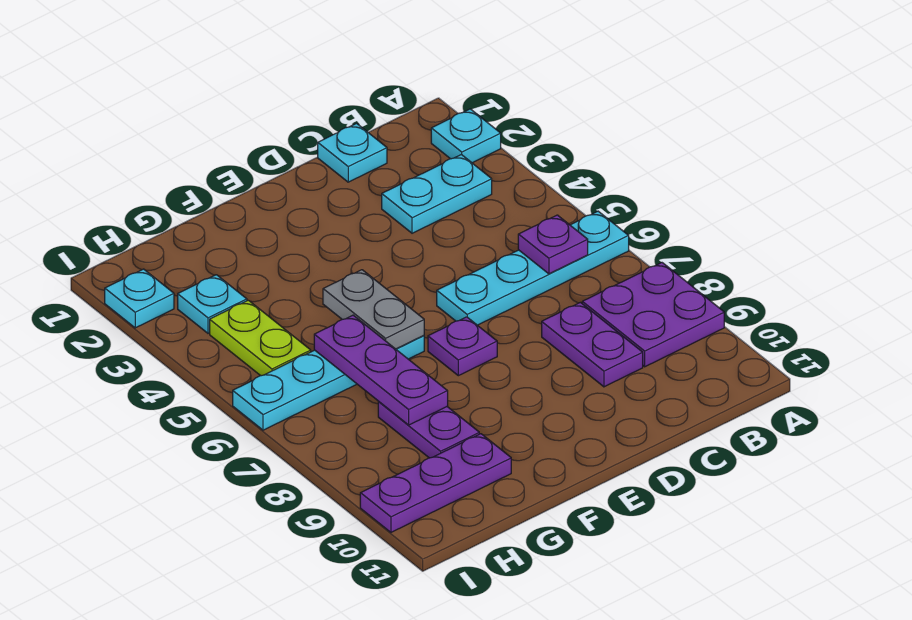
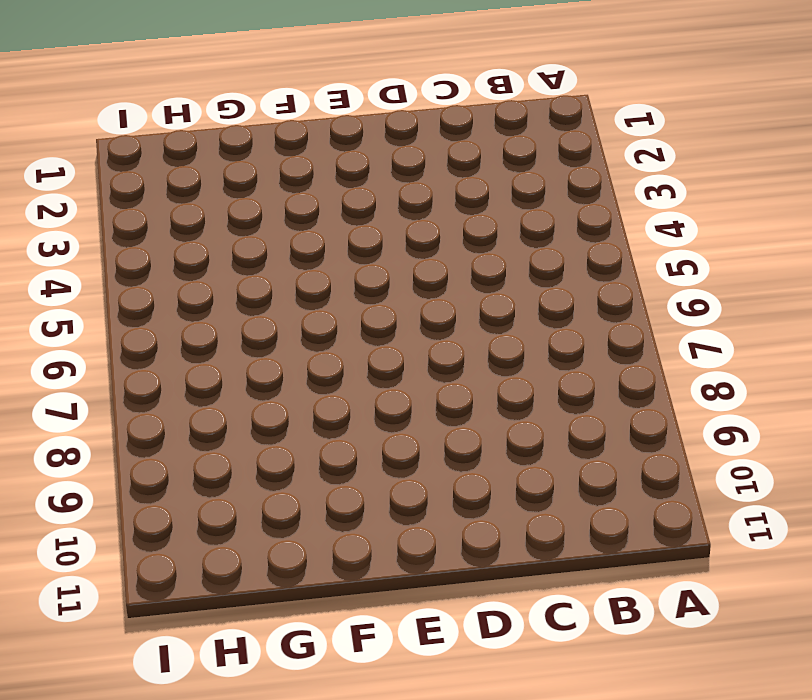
none -> cyan plate A2 level 1
none -> cyan plate A6:D6 level 1
none -> purple plate A8:B9 level 1

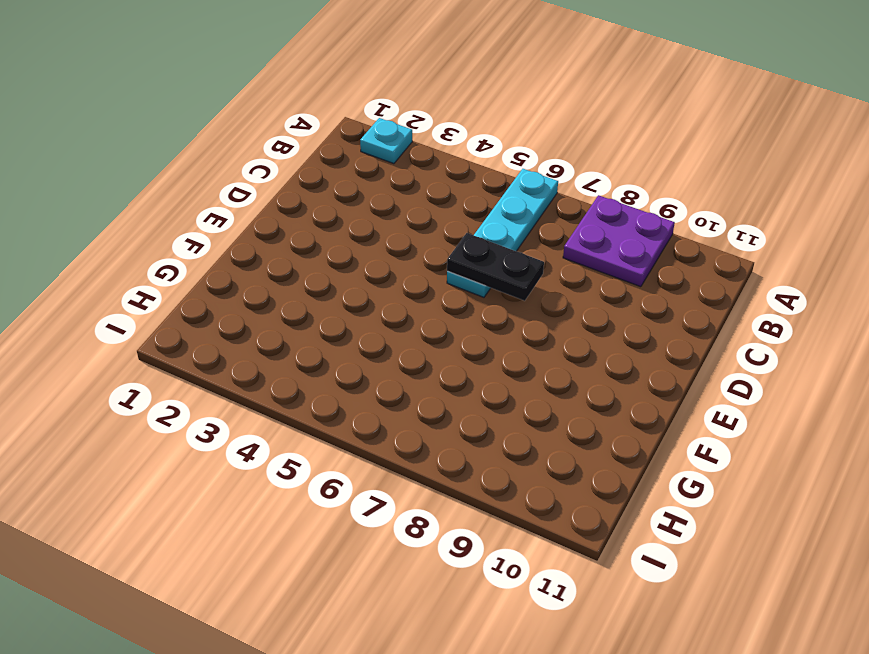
black plate D6:D7 level 2 -> none
none -> cyan plate B3:C3 level 1
none -> cyan plate C1 level 1
none -> purple plate C8:C9 level 1

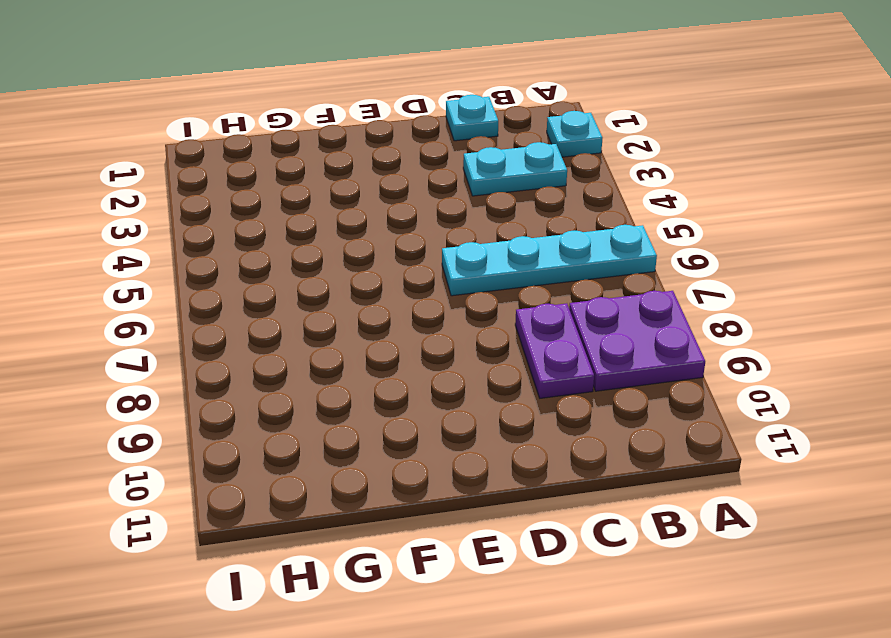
none -> purple plate E7 level 1
none -> cyan plate F6:I6 level 1
none -> purple plate G8:G9 level 1

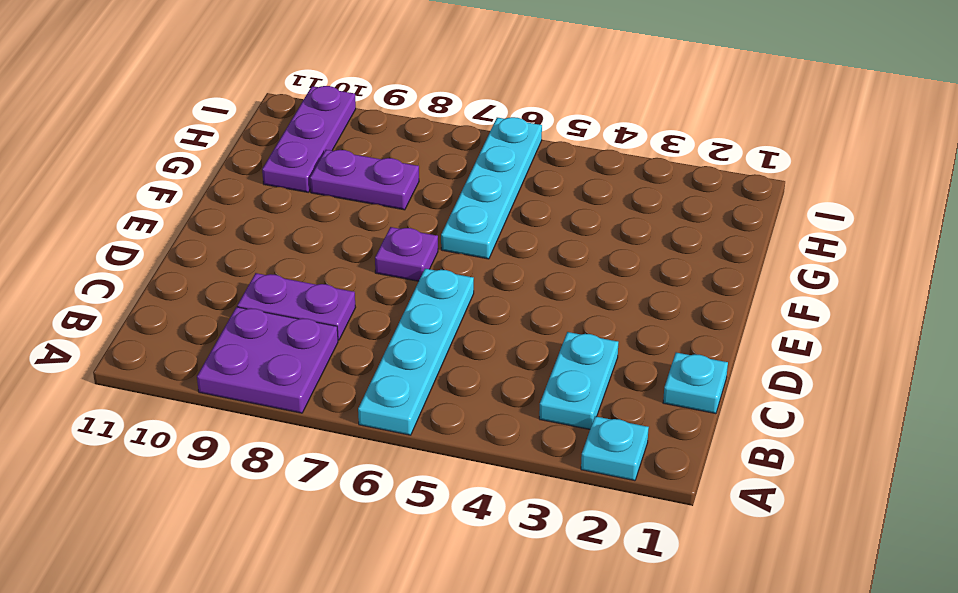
none -> cyan plate H3 level 1
none -> lime plate H4:H5 level 1
none -> cyan plate I2 level 1

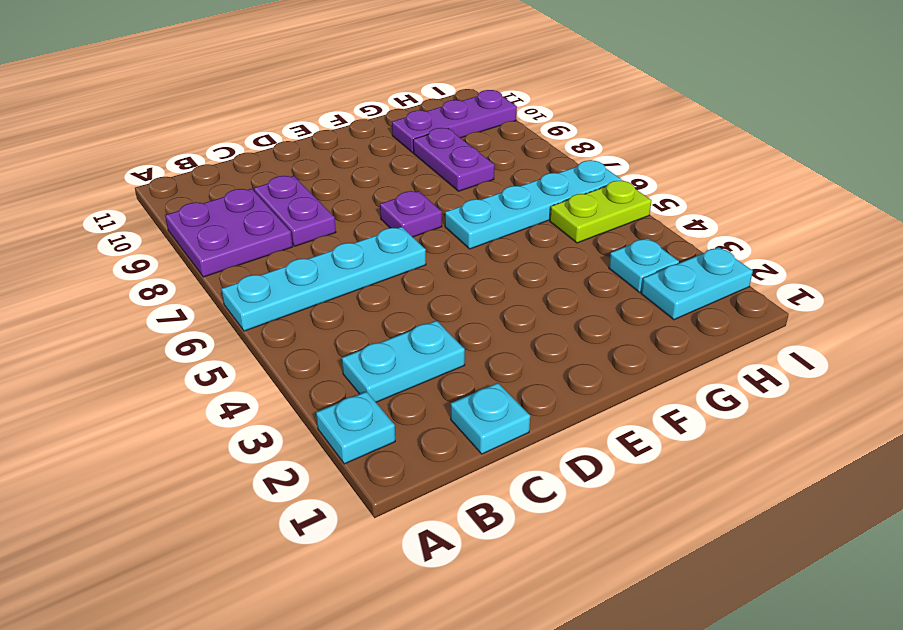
cyan plate H2:I2 level 1 -> cyan plate I2 level 1
lime plate H5:I5 level 1 -> lime plate H4:H5 level 1
none -> purple plate B6 level 2
none -> grey plate F5:F6 level 2
none -> purple plate G6:G8 level 2

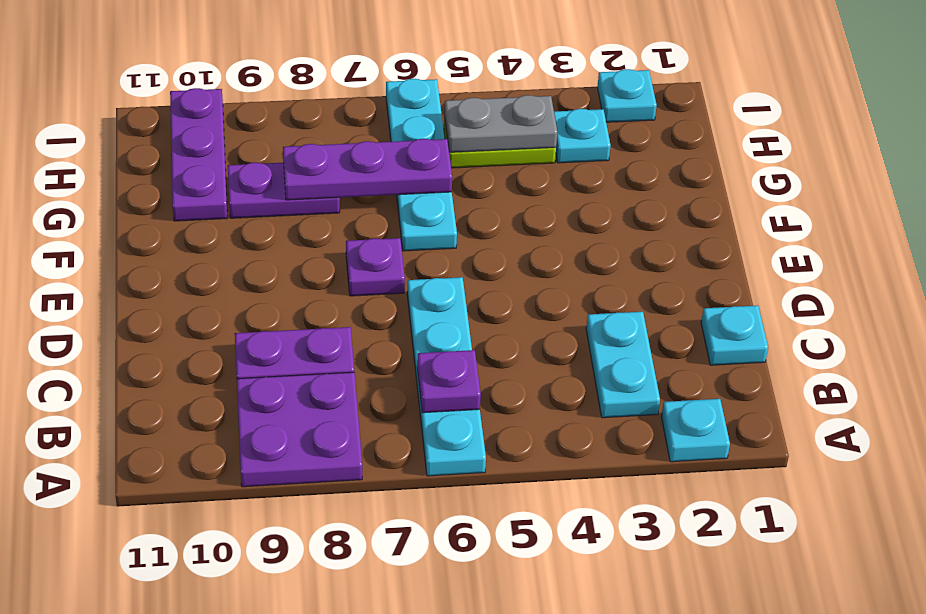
grey plate H4:H5 level 2 -> grey plate F5:F6 level 2

